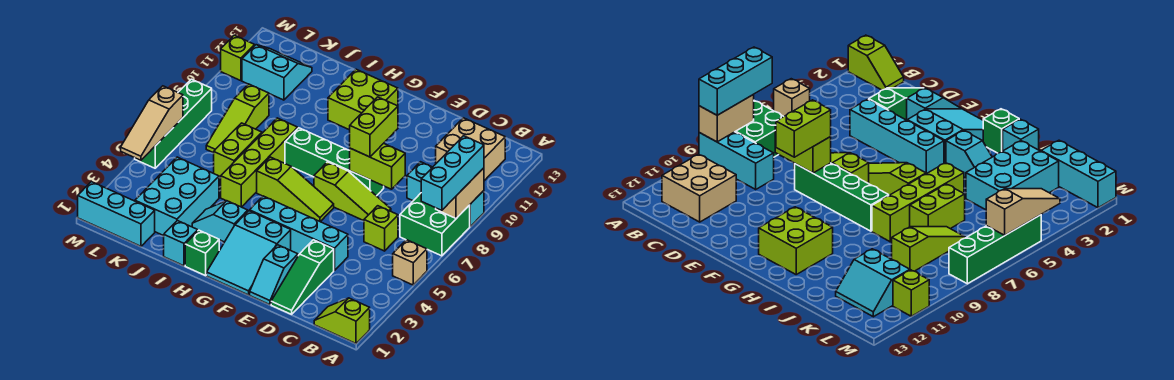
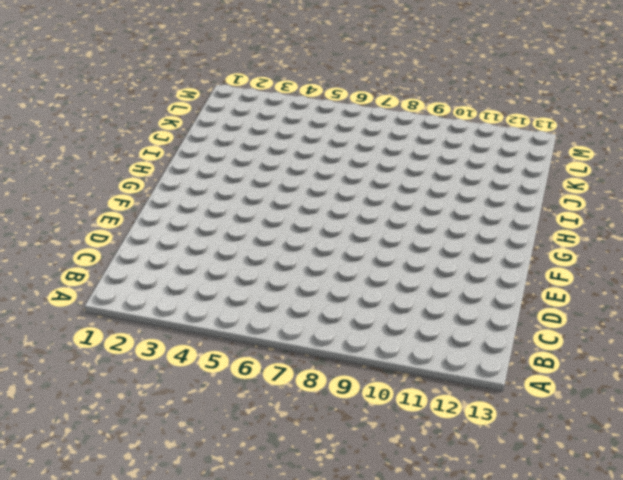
none -> lime slope A1:B1 level 1 top A
none -> tan brick A5 level 1
none -> green brick A7:B8 level 1
none -> cyan brick A9:C9 level 1

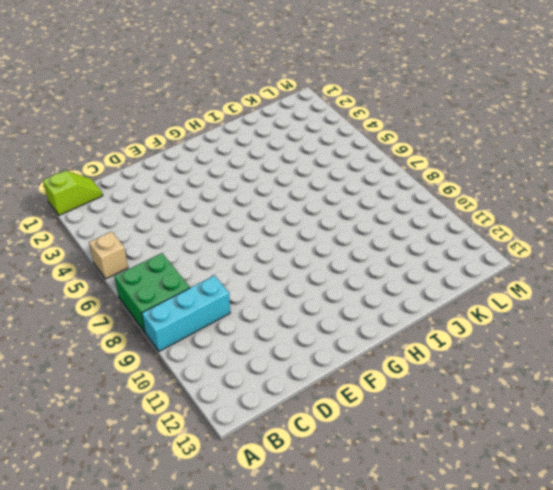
none -> tan brick B11:C12 level 1
none -> lime brick C6 level 1
none -> green slope D1:D3 level 1 top 3
none -> cyan brick D4:G4 level 1

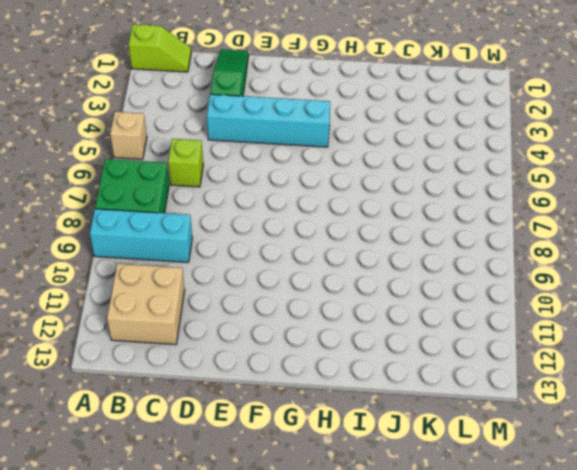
none -> lime slope D7:F7 level 1 top F
none -> cyan slope E1:E2 level 1 top 2
none -> green brick E8:H8 level 1
none -> cyan slope F1:G3 level 1 top 3

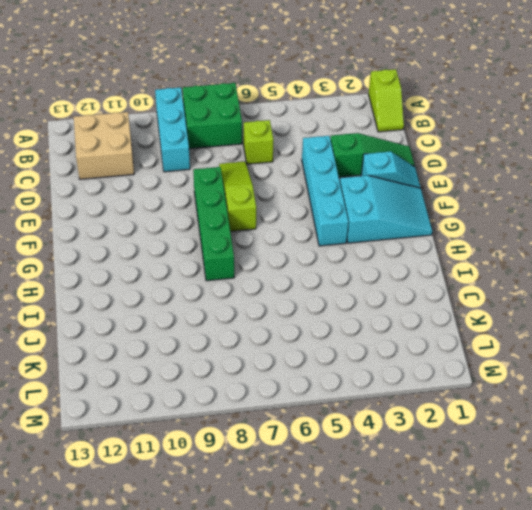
none -> tan brick A5 level 1
none -> lime slope F6:H6 level 1 top H
none -> lime brick G11:H12 level 1
none -> green brick H1 level 1

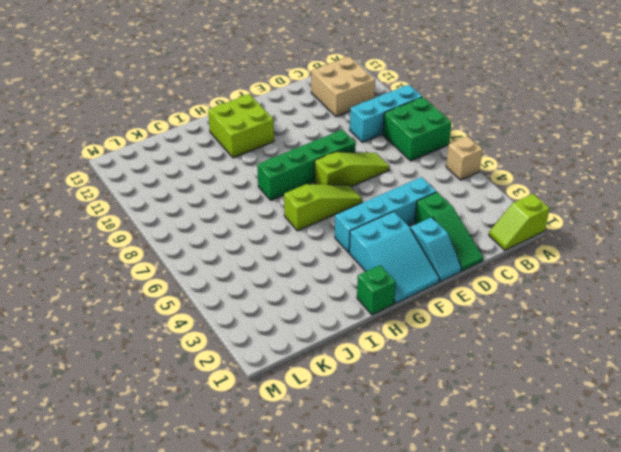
none -> lime brick C6 level 1
none -> cyan slope H3:I3 level 1 top H
none -> cyan brick I1 level 1
none -> lime brick I5:I8 level 1

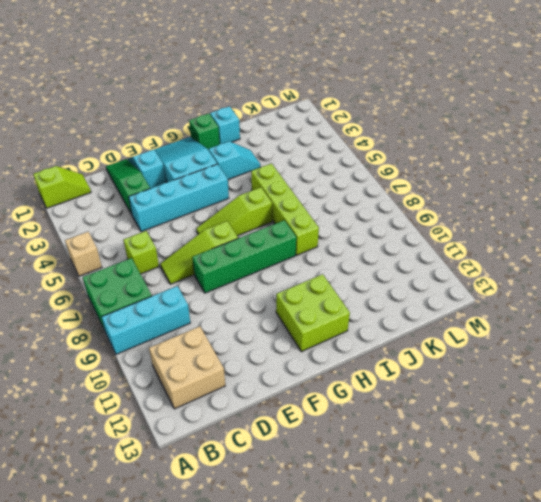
none -> cyan brick J2:K4 level 1
none -> lime brick J6:J7 level 1
none -> cyan brick K1:M1 level 1
none -> lime slope K7:K9 level 1 top 9

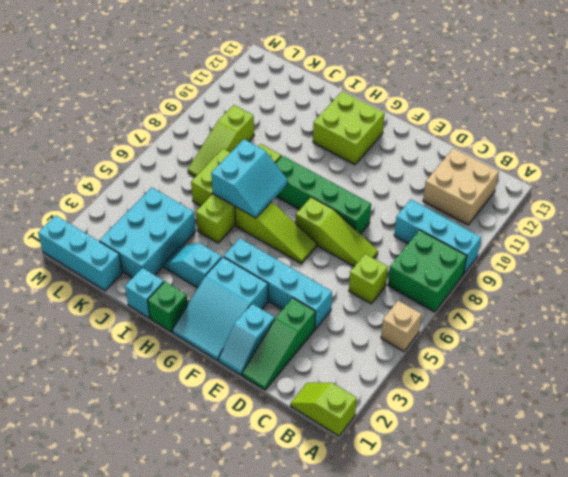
cyan slope H6:I7 level 2 top I -> cyan slope K11:L12 level 1 top 11
none -> green brick M5:M8 level 1
none -> lime brick M11 level 1
none -> tan brick A8:A9 level 2
none -> lime brick D8:E8 level 2

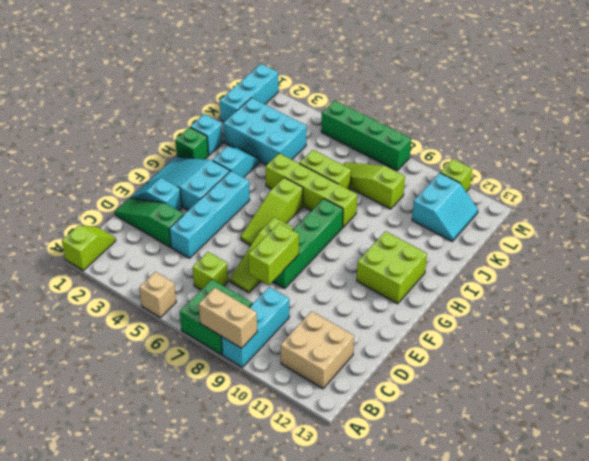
none -> tan slope M4:M6 level 2 top 6
none -> cyan brick A7:A9 level 3
none -> lime brick E8:E9 level 3

